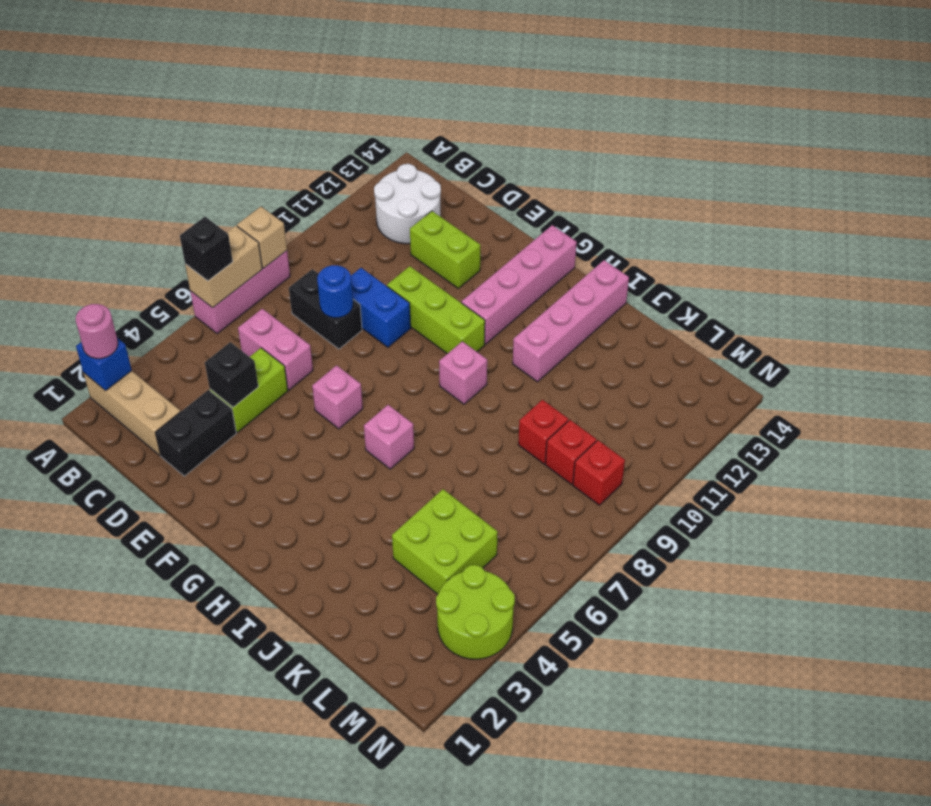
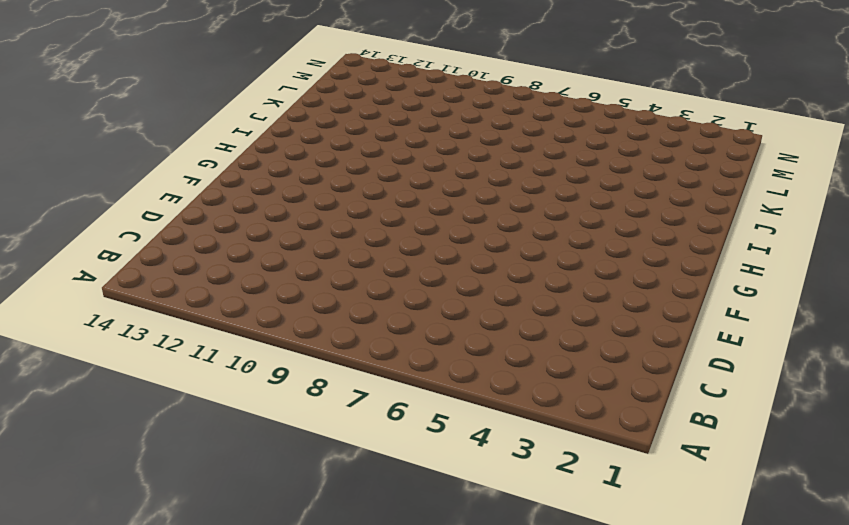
none -> tan brick A2:C2 level 1
none -> pink brick A6:A8 level 1
none -> white round brick B12:C13 level 1

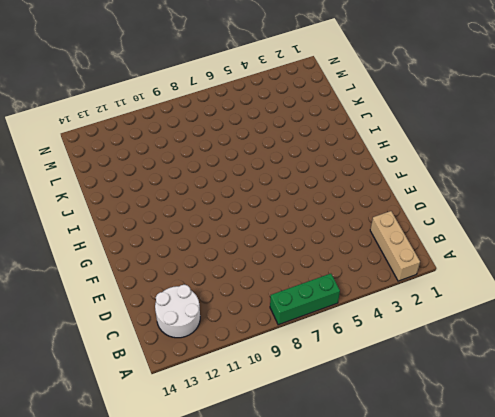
green brick A6:A8 level 1 -> pink brick A6:A8 level 1
none -> pink brick C6:D6 level 1
none -> black brick C8:D8 level 1
none -> black brick D2:D3 level 1

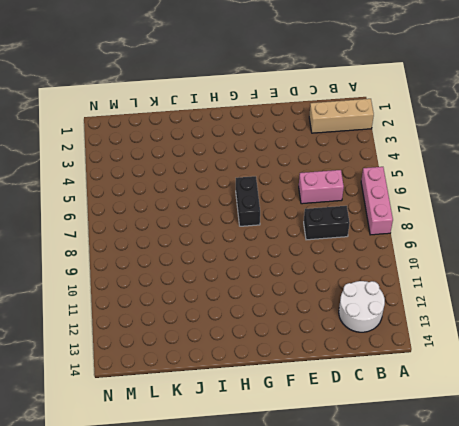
black brick G6:G7 level 1 -> black brick D2:D3 level 1
none -> lime brick D4:D5 level 1
none -> blue brick D9:E9 level 1
none -> lime brick D12:E12 level 1

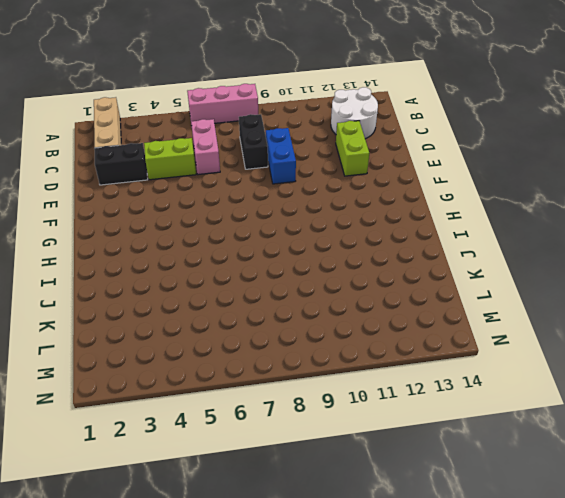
none -> lime brick E10:G10 level 1
none -> pink brick F6 level 1
none -> pink brick G11:G14 level 1

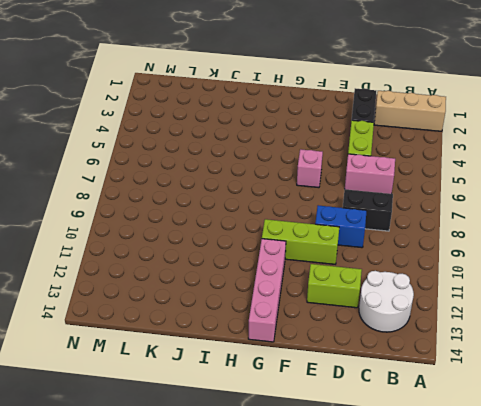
none -> pink brick A6:A8 level 1
none -> pink brick H6 level 1
none -> pink brick H9 level 1

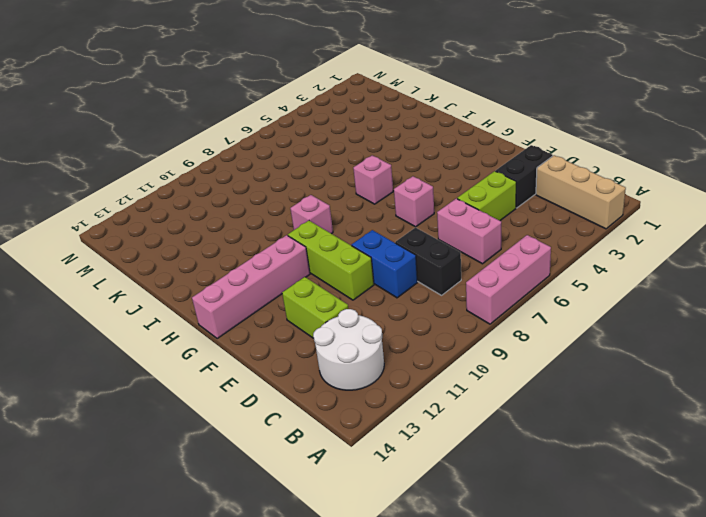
none -> pink brick I11:I14 level 1
none -> lime brick K4:L5 level 1
none -> red brick K9 level 1

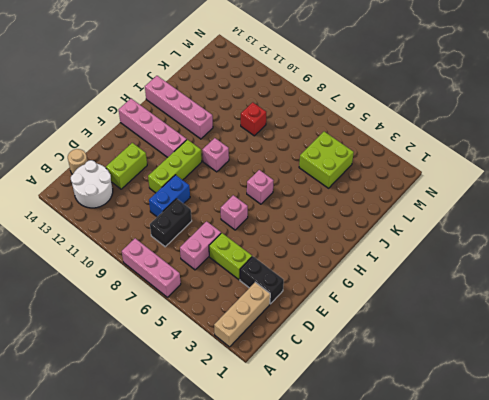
tan round brick C14 level 1 -> none
none -> red brick L9 level 1
none -> lime round brick M3:N4 level 1
none -> red brick M9 level 1

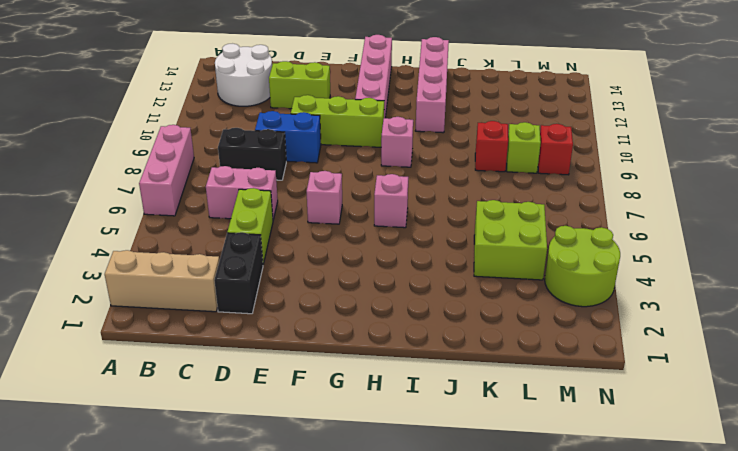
lime brick L9 level 1 -> red brick L9 level 1
none -> blue brick A2 level 2
none -> tan brick A6:A7 level 2
none -> tan brick A8 level 2

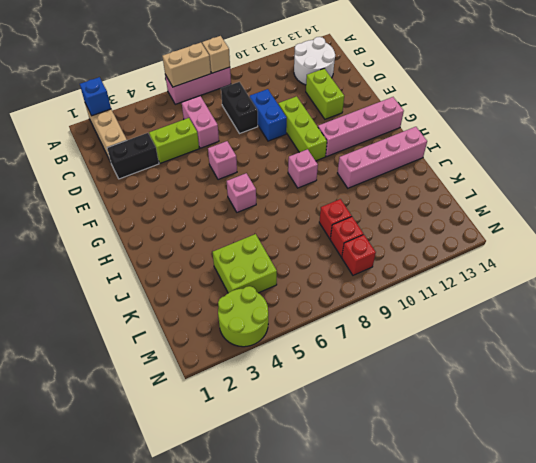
none -> black brick D4 level 2
none -> blue round brick D8 level 2
none -> pink round brick A2 level 3

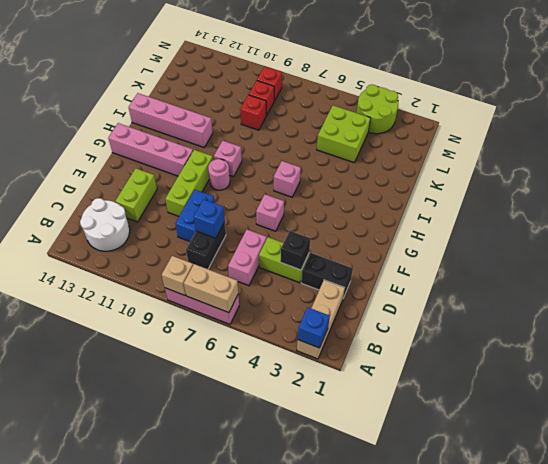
blue brick D8 level 2 -> blue round brick D8 level 2
pink round brick G9 level 1 -> pink round brick A2 level 3
none -> black brick A6 level 3

